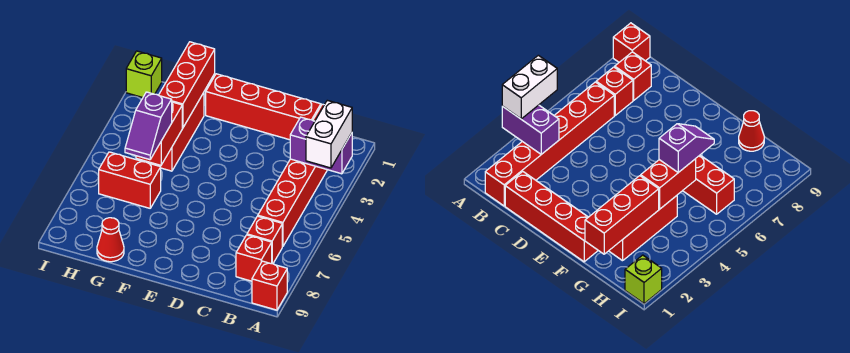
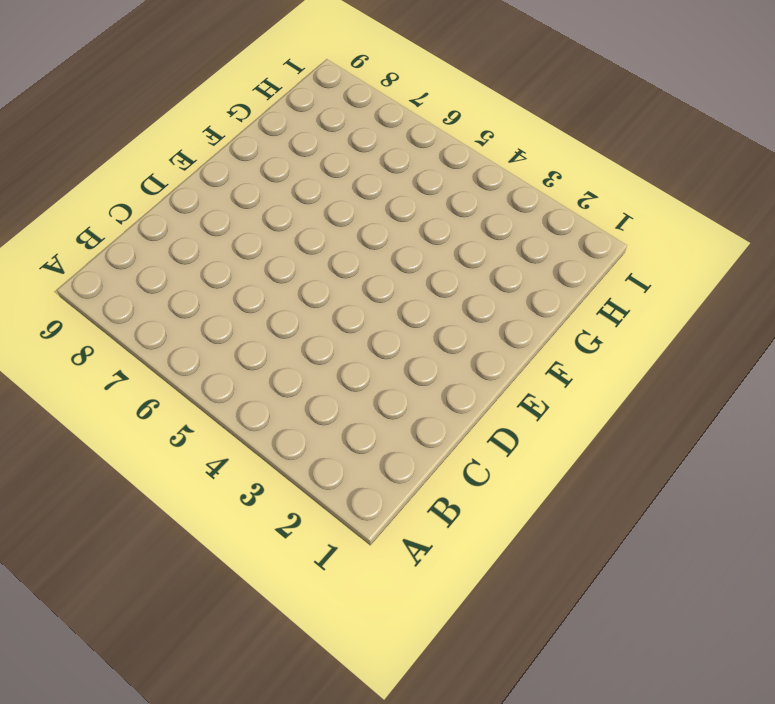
none -> red brick A9 level 1
none -> red brick B1:B6 level 1
none -> red brick B7 level 1

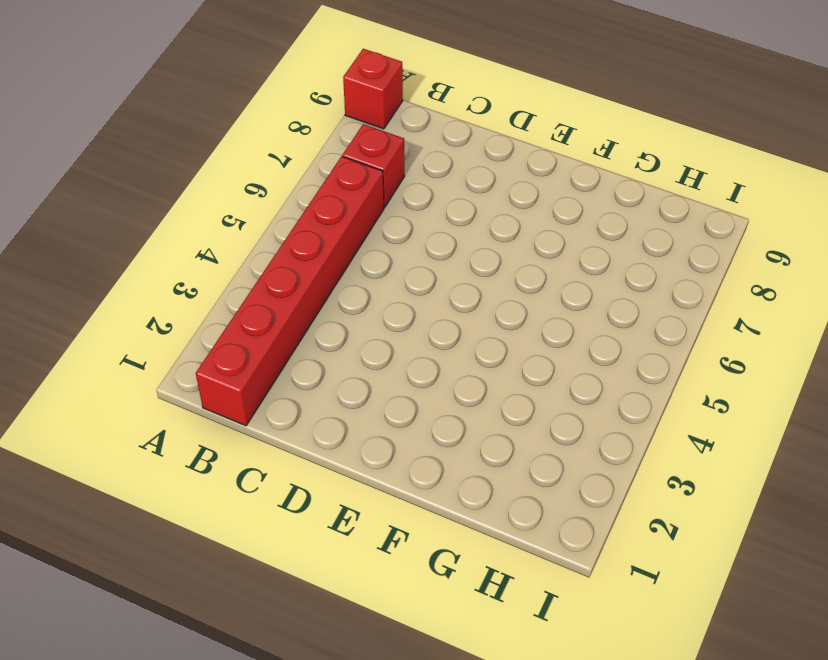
none -> red brick B8 level 1
none -> red brick C1:F1 level 1
none -> red brick G2:G4 level 1

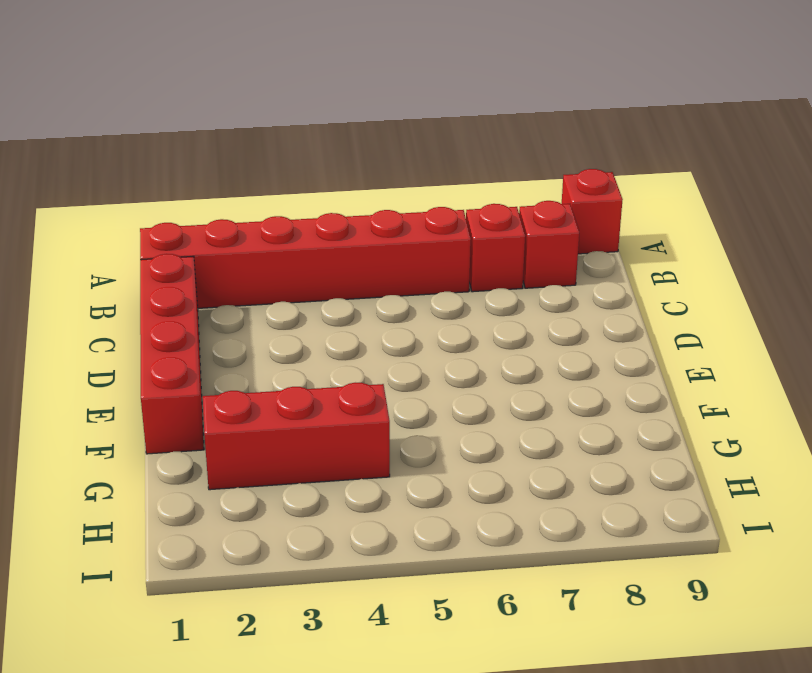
none -> red brick G6:H6 level 1
none -> red cone G9 level 1
none -> lime brick I1 level 1

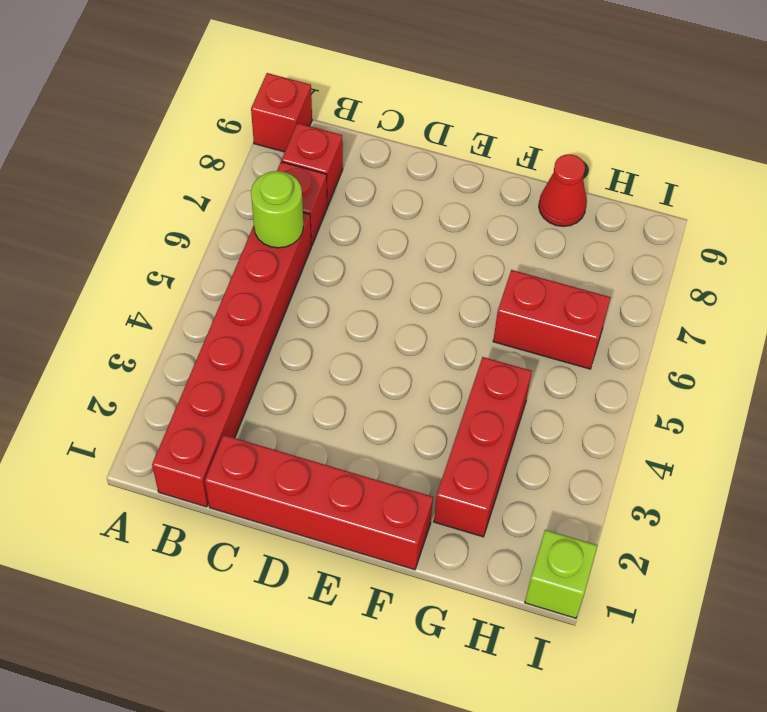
lime round brick B6 level 2 -> none
none -> purple brick A3:B3 level 2
none -> red brick G1:G3 level 2
none -> red brick G4:G5 level 2

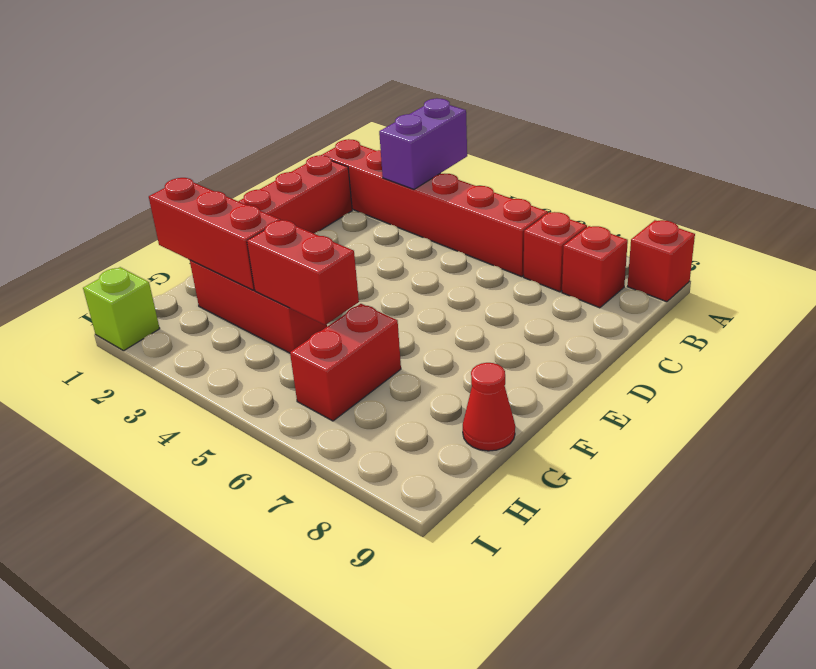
none -> white brick A3:A4 level 3
none -> purple slope G5:G6 level 3 top 5

